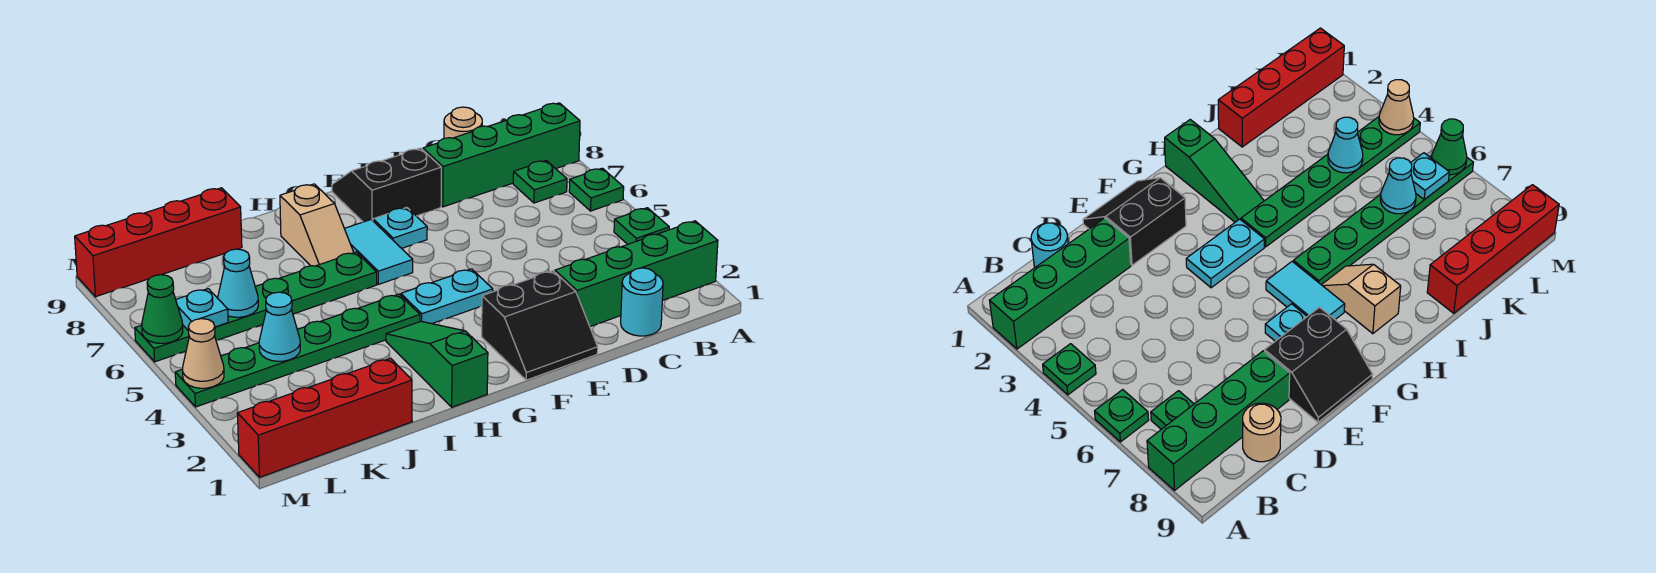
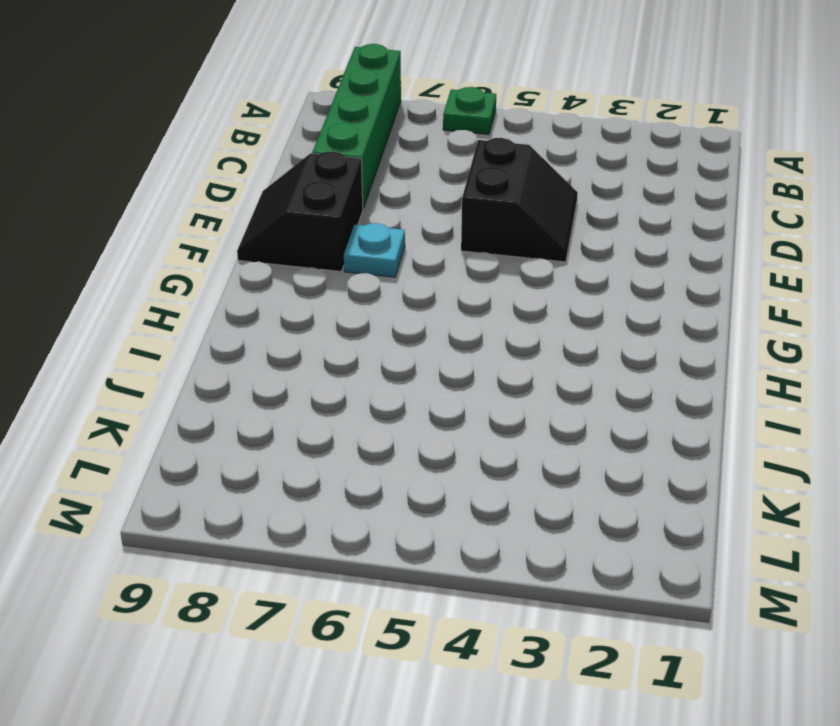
black slope D4:E5 level 1 top 5 -> black slope E1:F2 level 1 top 2
none -> green brick A2:D2 level 1
none -> green plate A4 level 1
none -> green plate B7 level 1

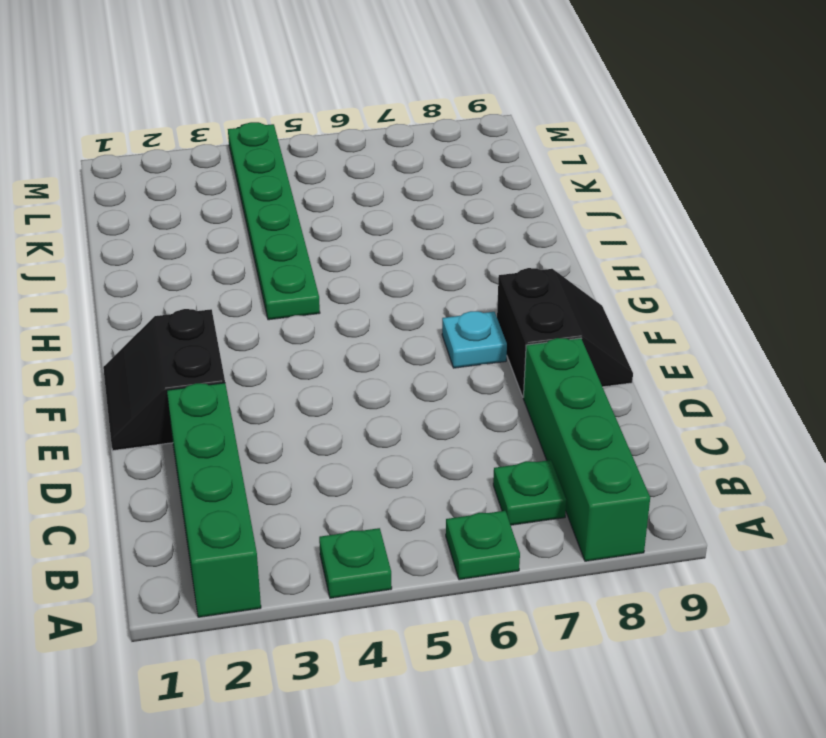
none -> cyan round brick C1 level 1
none -> tan round brick C9 level 1
none -> cyan plate F4:G4 level 1

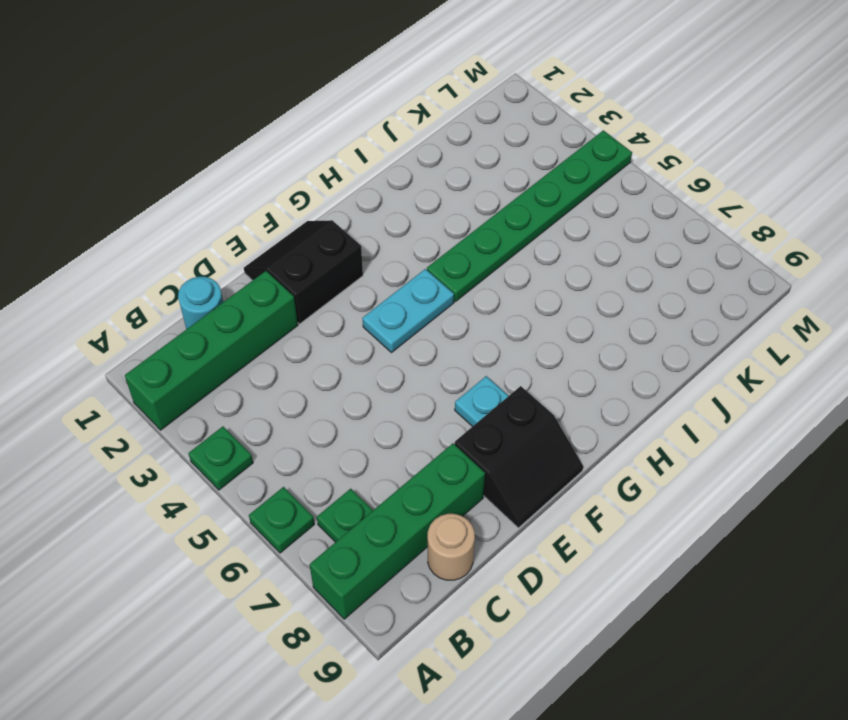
none -> cyan tile G6:G7 level 1
none -> green slope H1:H3 level 1 top 1
none -> green plate H6:M6 level 1

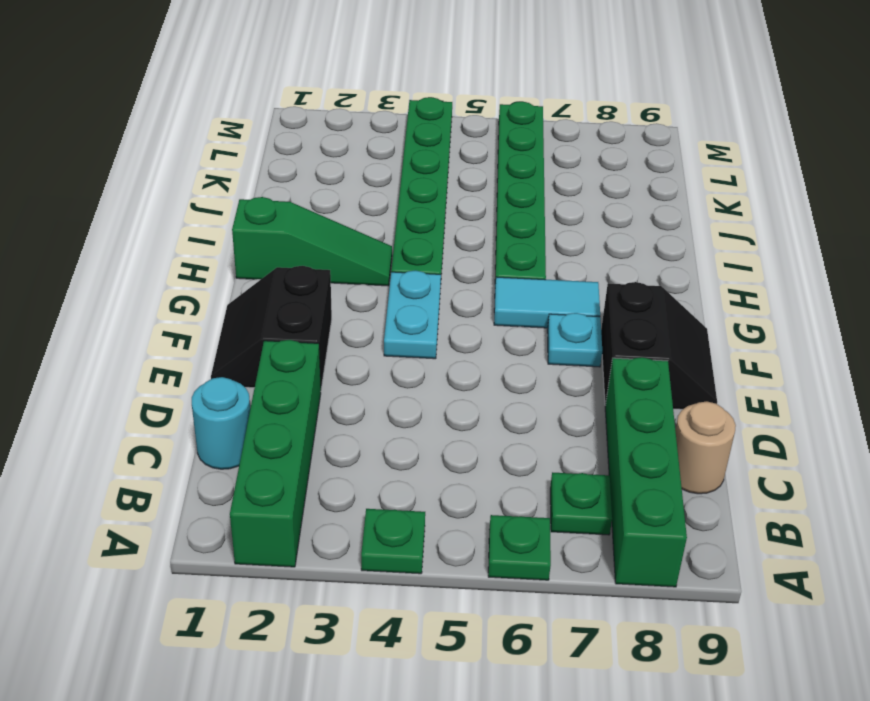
none -> tan slope H7:H8 level 1 top 8
none -> red brick J1:M1 level 1
none -> red brick J9:M9 level 1

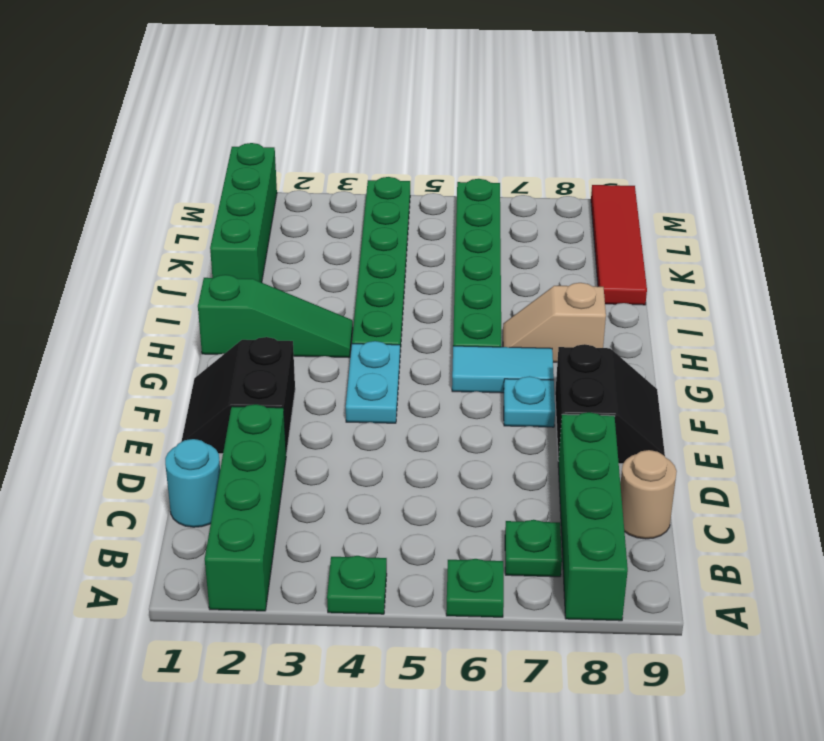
green brick J1:M1 level 1 -> red brick J1:M1 level 1
red tile J9:M9 level 1 -> red brick J9:M9 level 1
none -> cyan cone K4 level 2
none -> cyan cone K6 level 2
none -> cyan plate L6 level 2

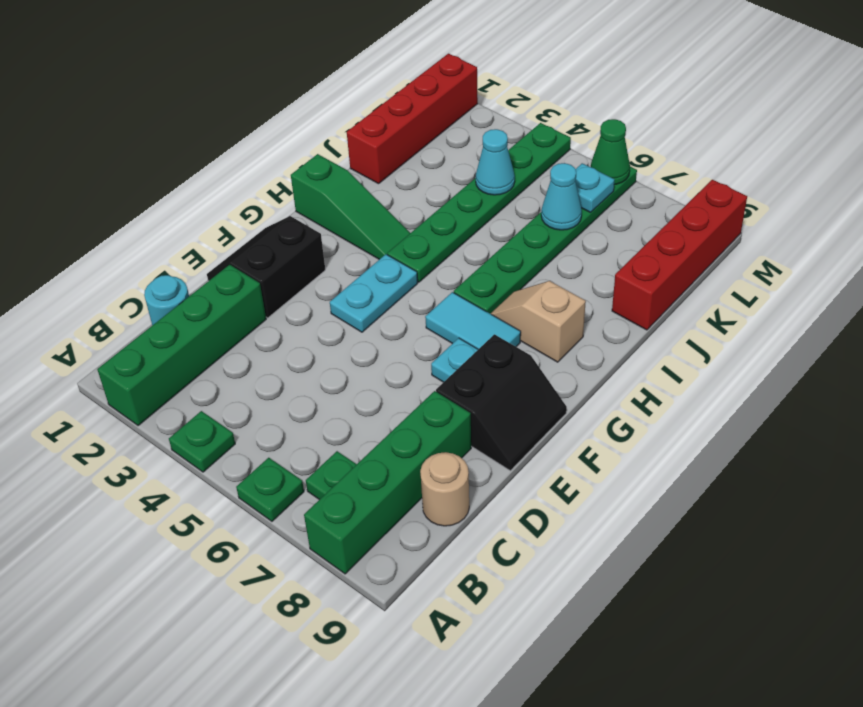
none -> tan cone M4 level 2

